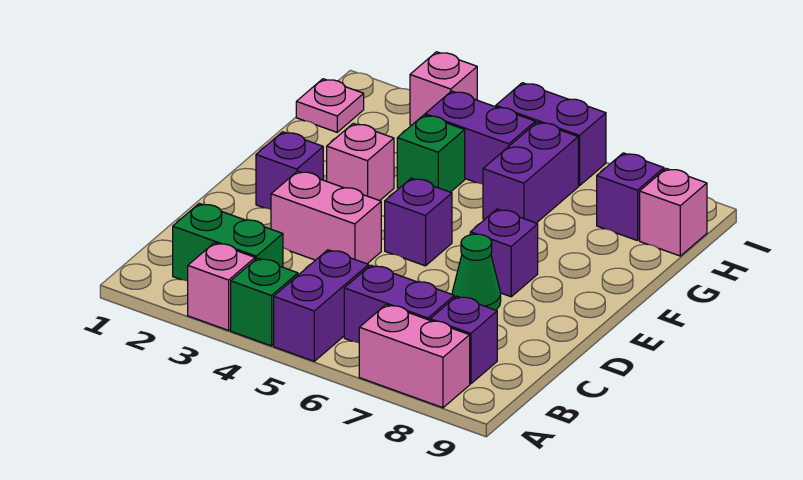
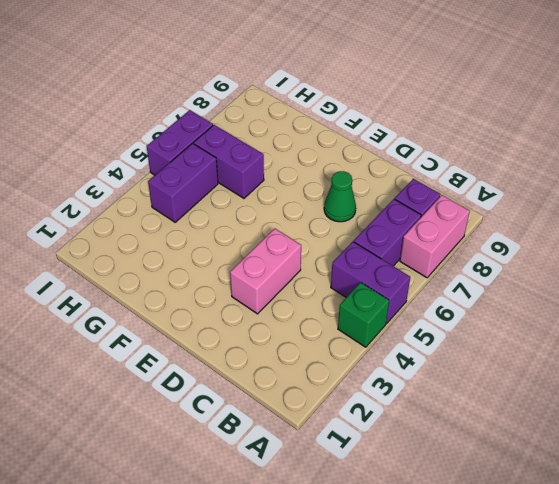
none -> pink brick A3 level 1
none -> green brick B2:B3 level 1
none -> purple brick E2 level 1

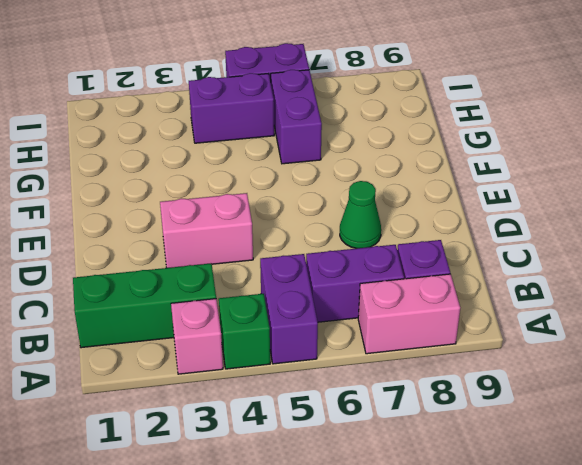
green brick B1:B3 level 1 -> green brick B2:B3 level 1
none -> purple brick E2 level 1
none -> purple brick E5 level 1
none -> purple brick E7 level 1

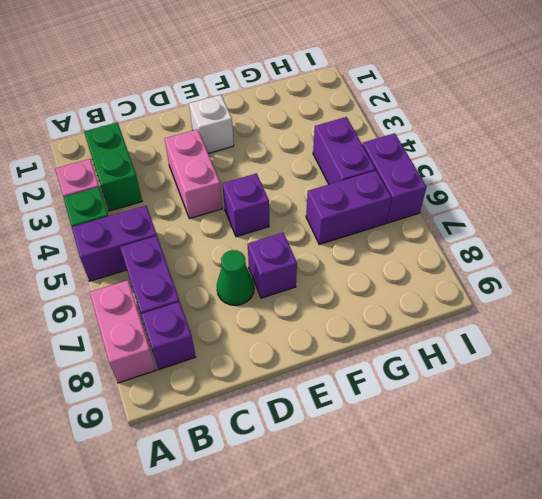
white brick E2 level 1 -> purple brick E2 level 1
none -> pink brick F3 level 1
none -> green brick G4 level 1
none -> pink plate H1 level 1

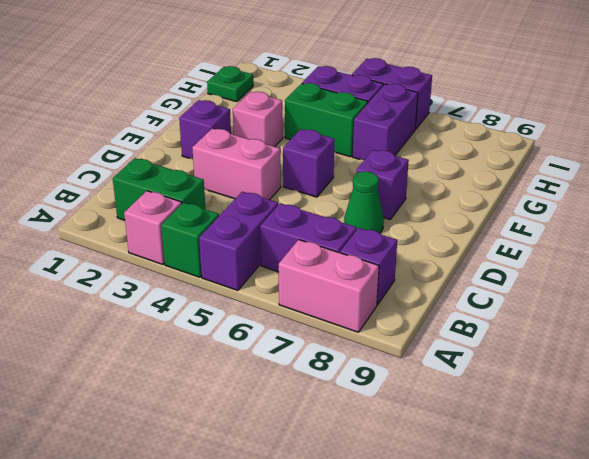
green brick G4:G5 level 1 -> green brick G4 level 1
green plate H1 level 1 -> pink plate H1 level 1
none -> purple brick H8 level 1
none -> pink brick H9 level 1
none -> pink brick I3 level 1

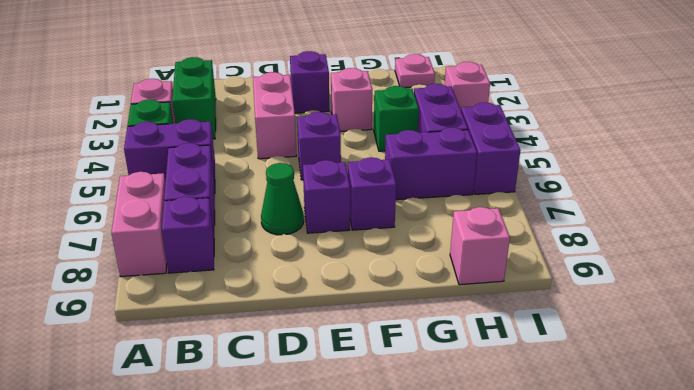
purple brick F7 level 1 -> purple brick H8 level 1

